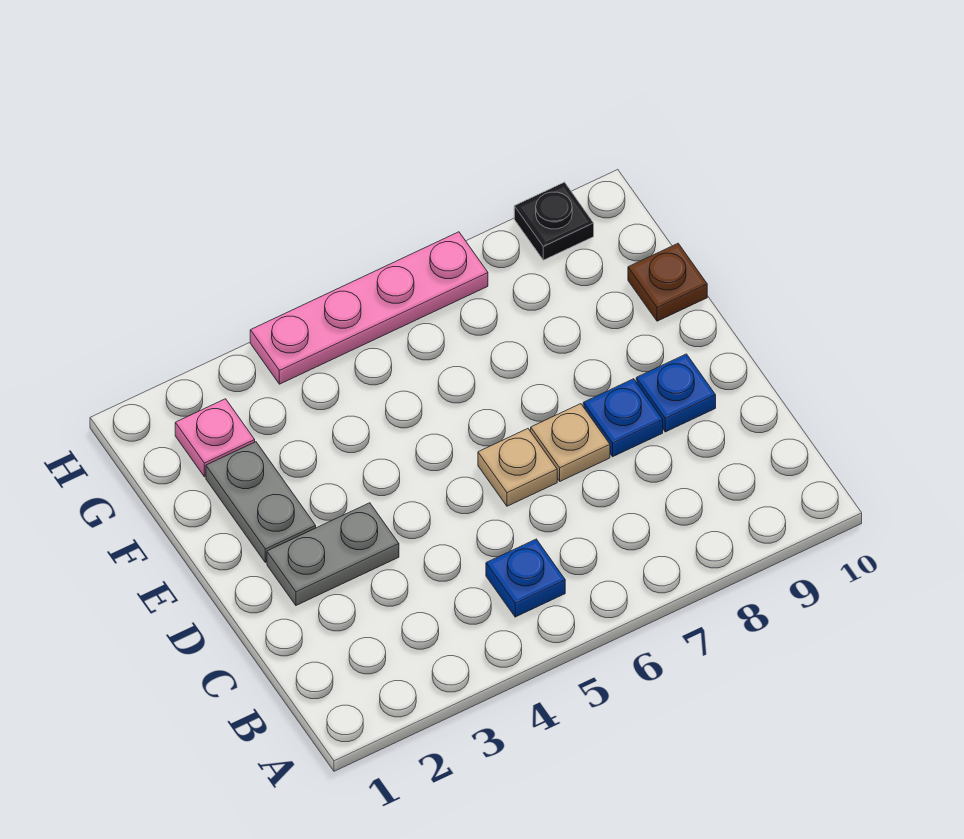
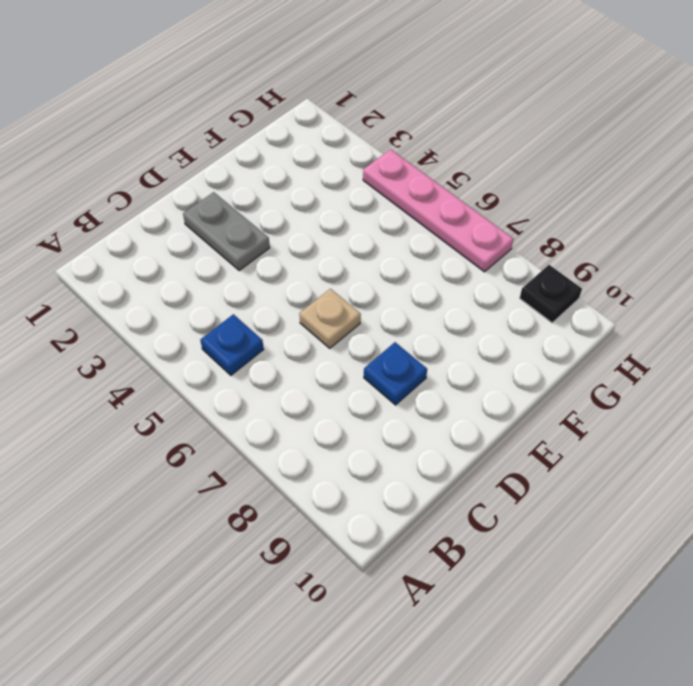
none -> tan plate D7 level 1
none -> blue plate D9 level 1

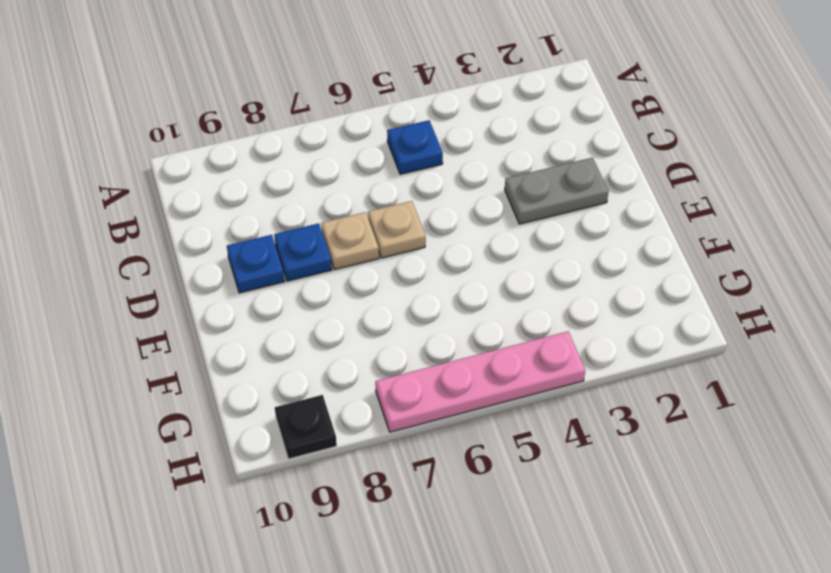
none -> grey plate E2:F2 level 1
none -> brown plate F10 level 1

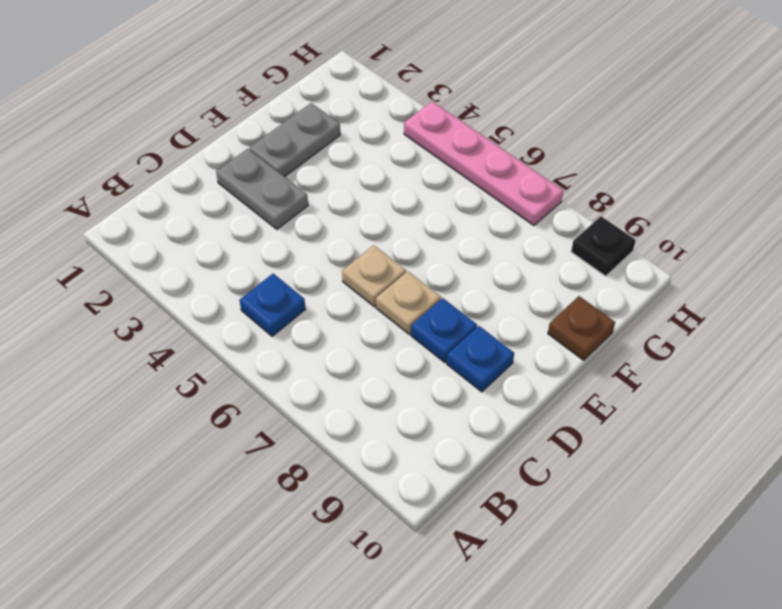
none -> pink plate G2 level 1

